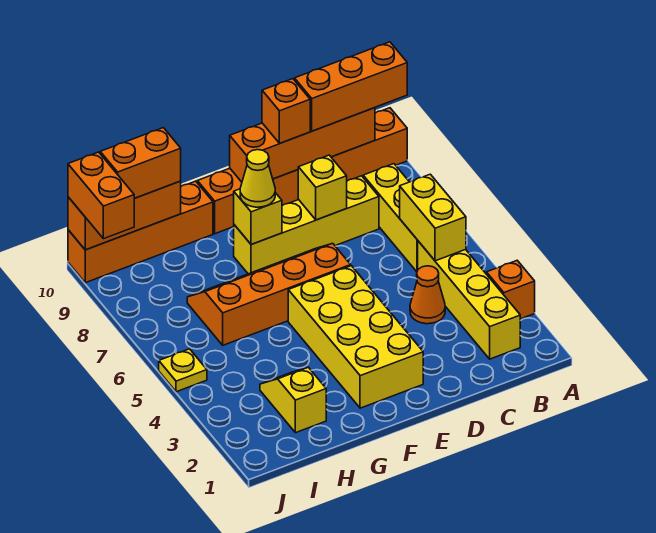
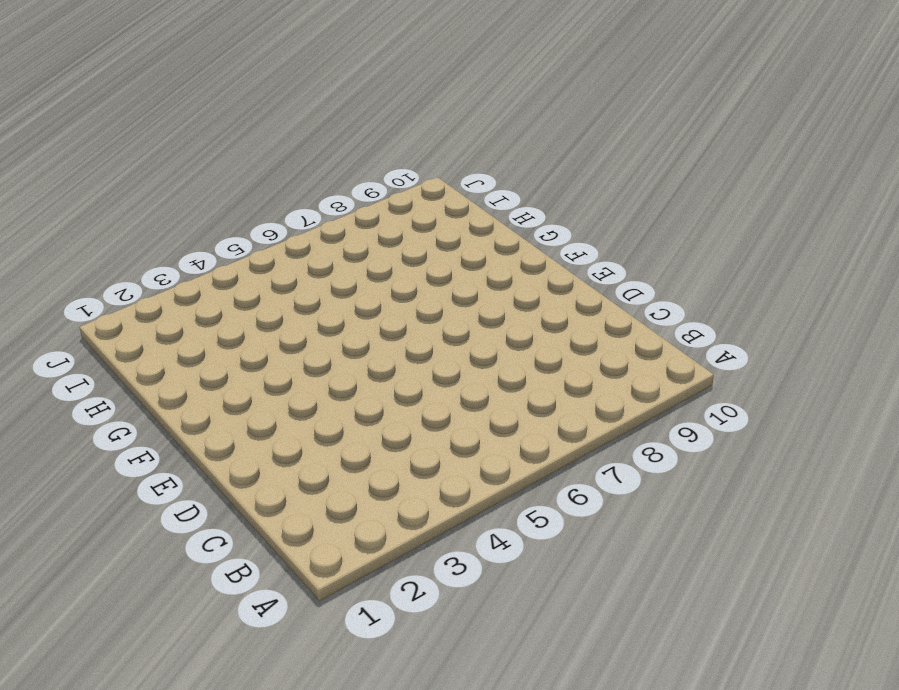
none -> orange brick A3 level 1
none -> orange brick A10:F10 level 1
none -> yellow brick B2:B5 level 1

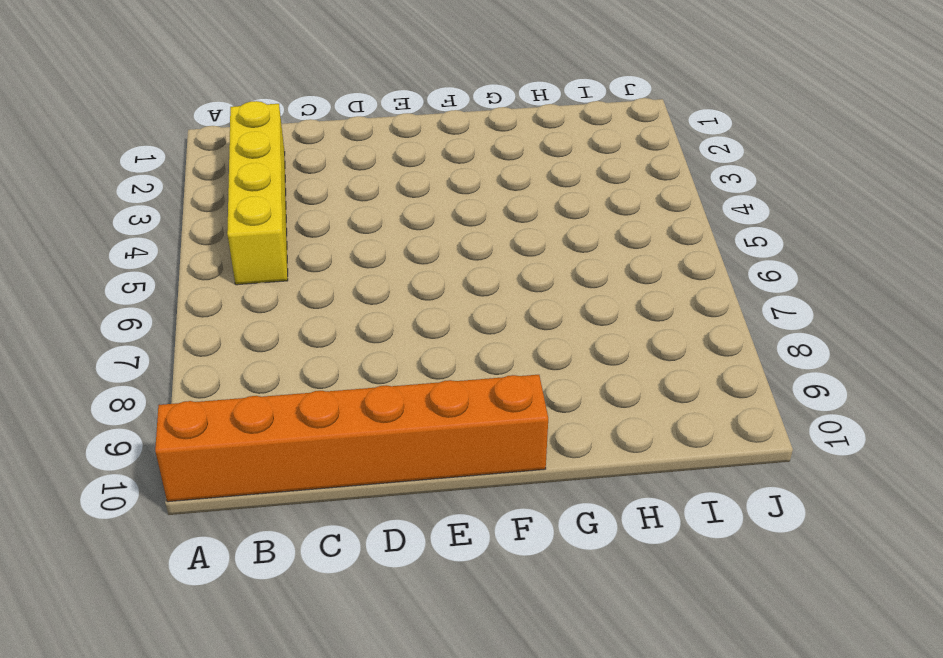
none -> orange brick A3 level 1
none -> yellow brick B6:B8 level 1
none -> orange cone C4 level 1

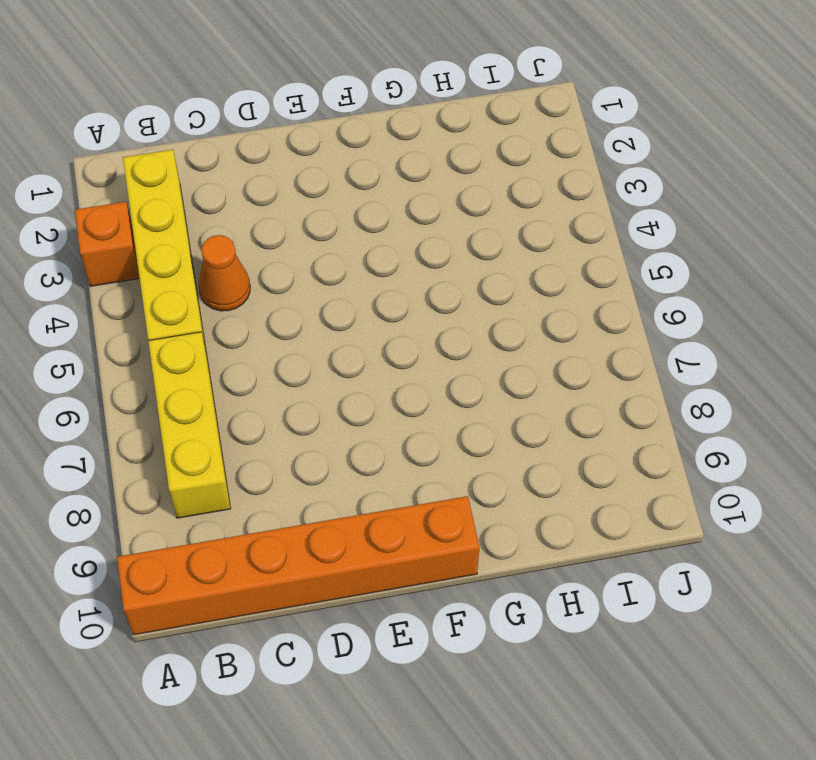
none -> yellow brick C8:F8 level 1
none -> yellow brick E2:F5 level 1
none -> orange slope E6:H7 level 1 top 6

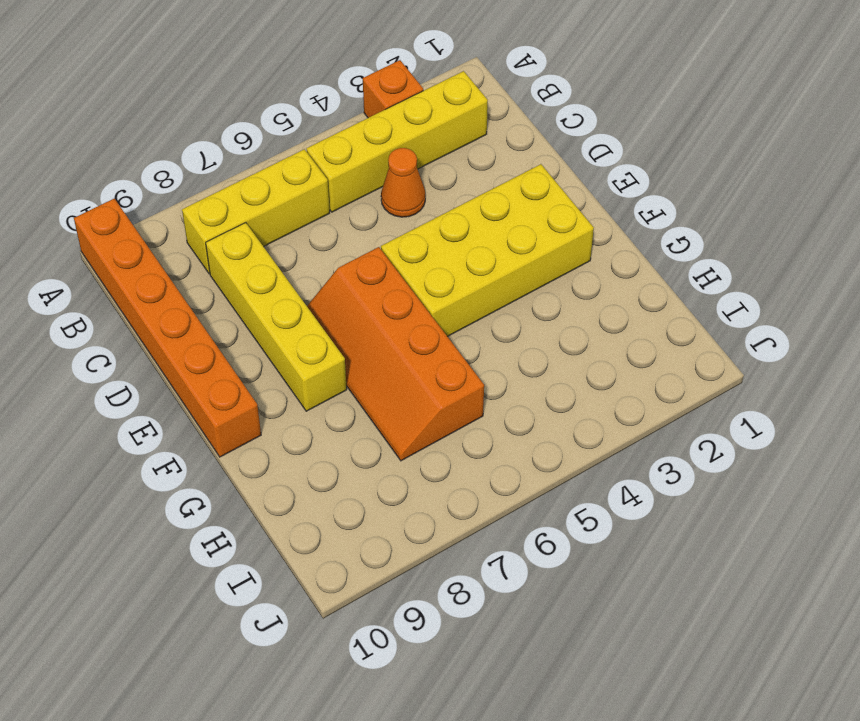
none -> orange brick G10:J10 level 1
none -> yellow slope H2:H3 level 1 top 2
none -> yellow plate J5 level 1

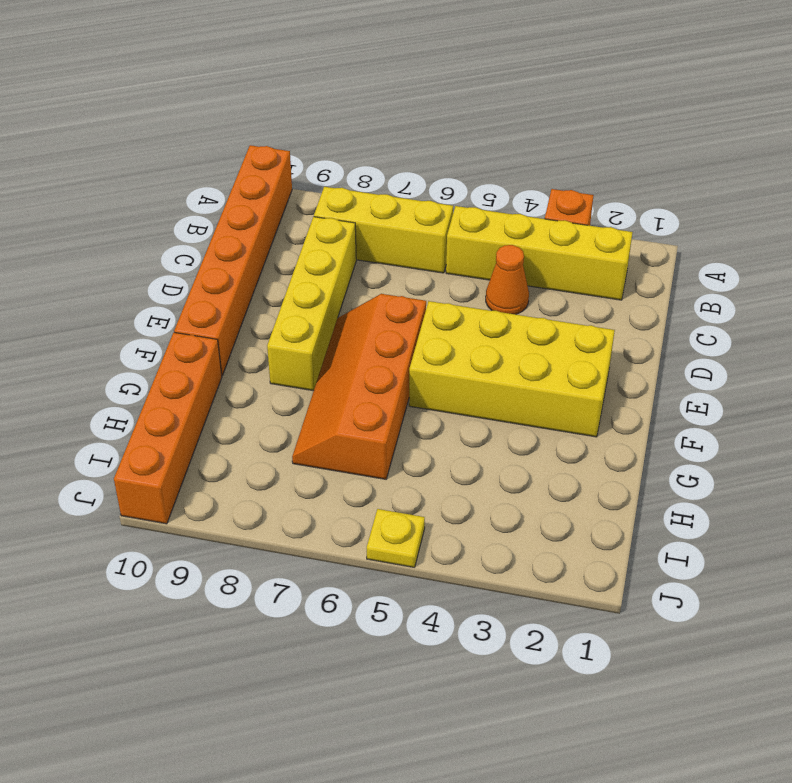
none -> yellow slope H2:H3 level 1 top 2
none -> yellow brick B5:B6 level 2
none -> orange brick B10:E10 level 2

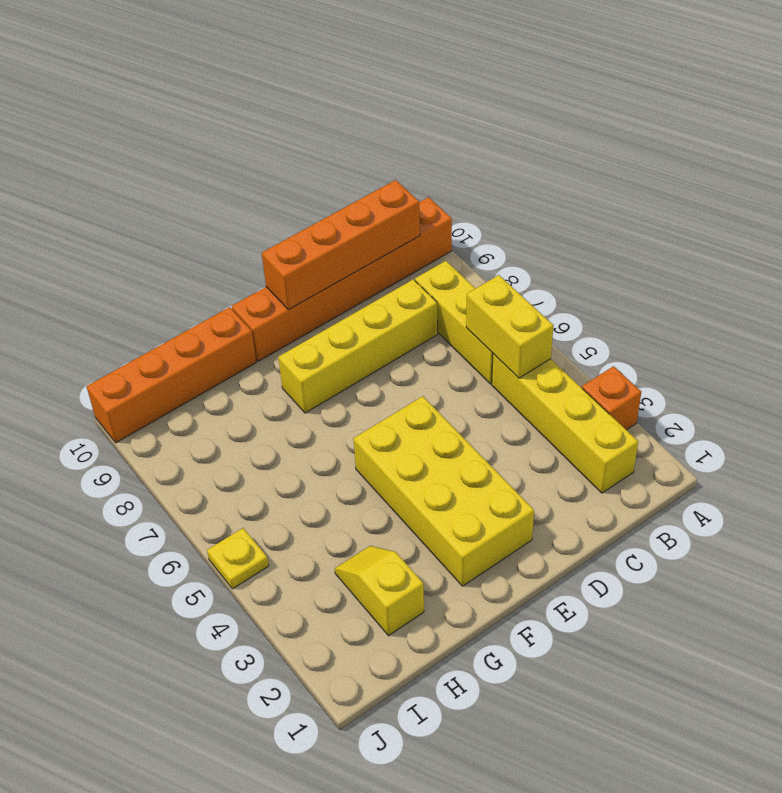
none -> orange cone C4 level 1
none -> orange slope E6:H7 level 1 top 6
none -> yellow brick D8 level 2

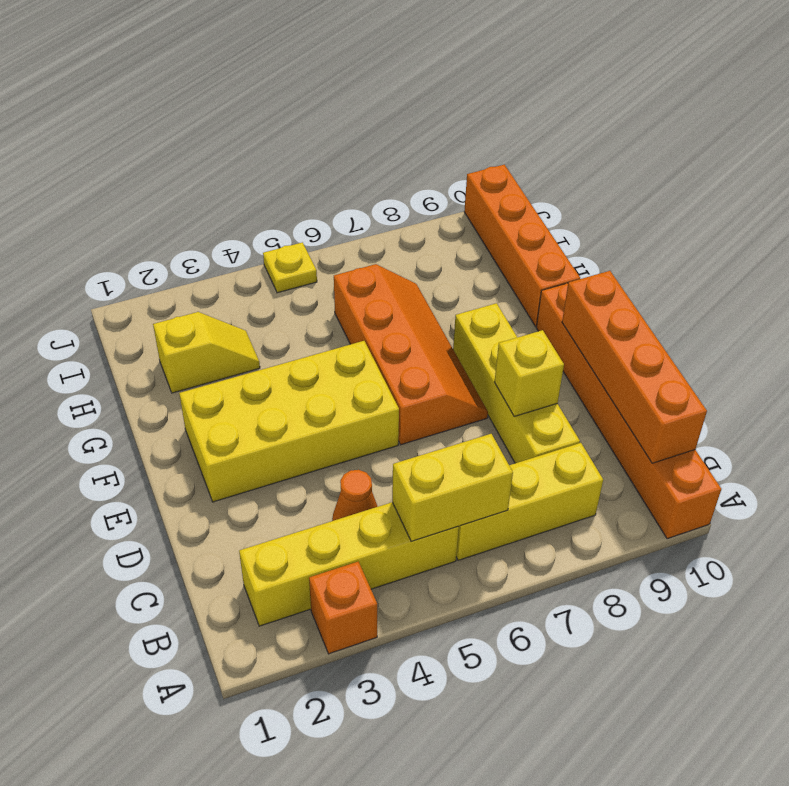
none -> yellow brick F8 level 2
none -> orange brick H10:J10 level 2
none -> orange brick A10:C10 level 3

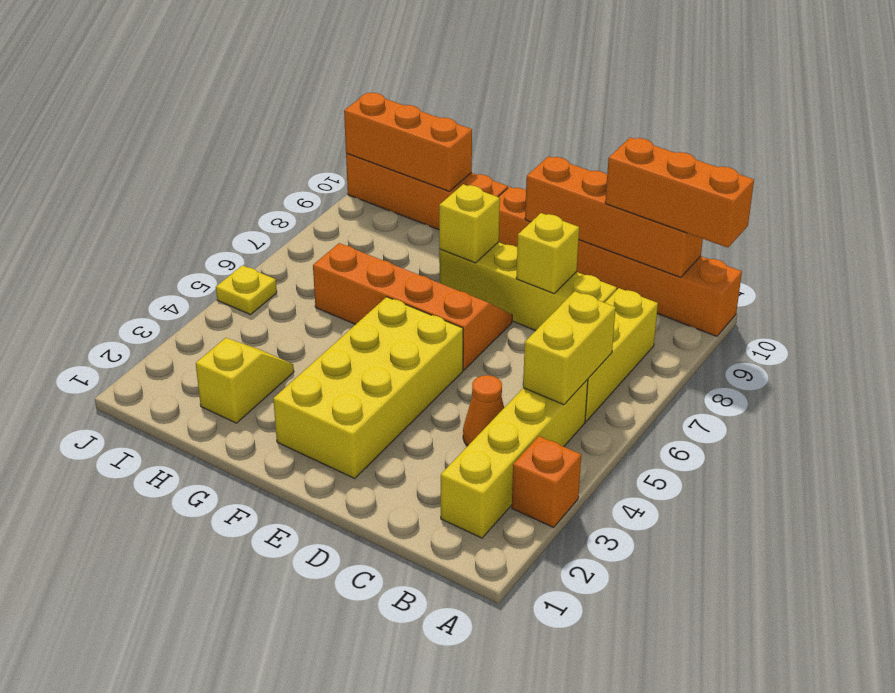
none -> orange brick D10 level 3
none -> yellow cone F8 level 3
none -> orange brick H10:I10 level 3

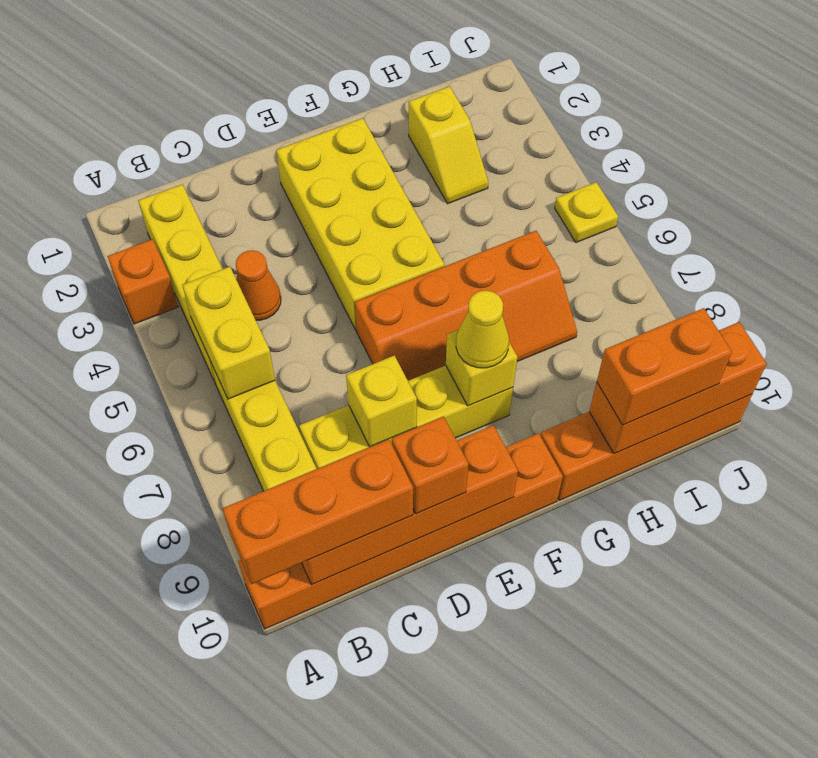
none -> orange brick J9:J10 level 3

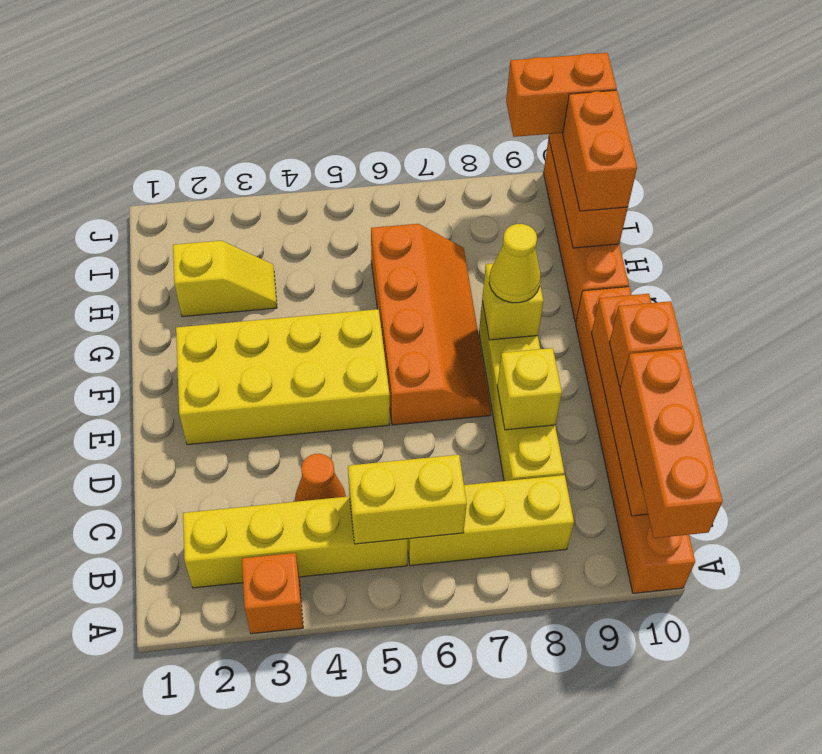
none -> yellow plate J5 level 1

